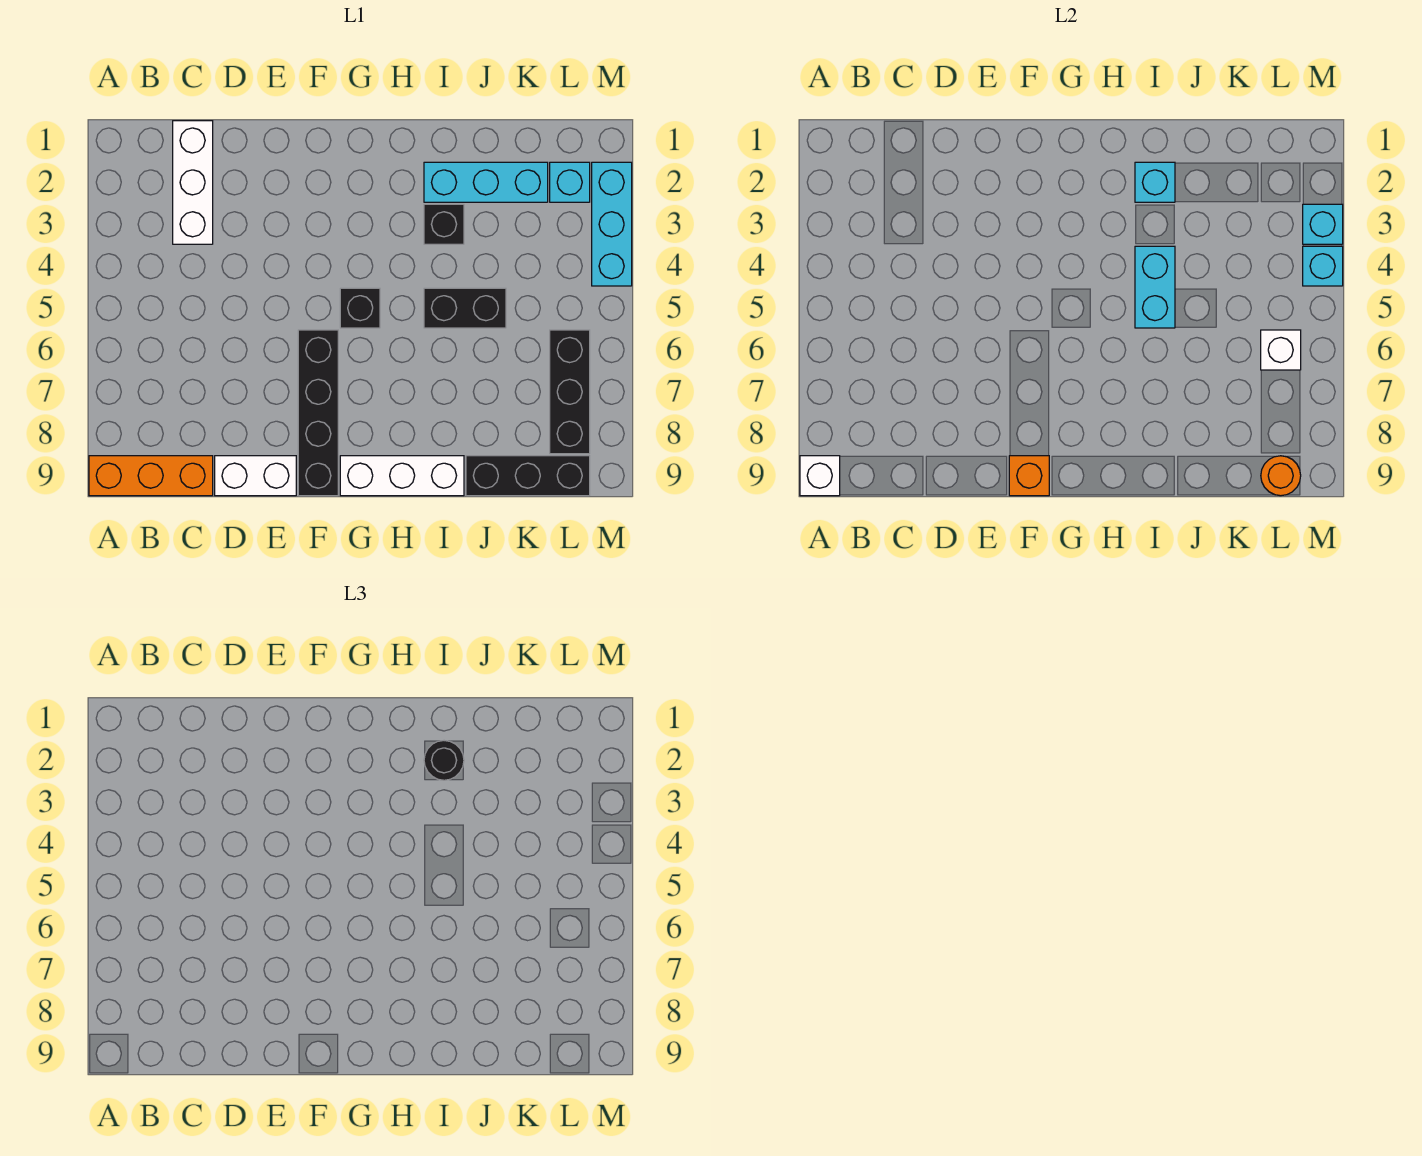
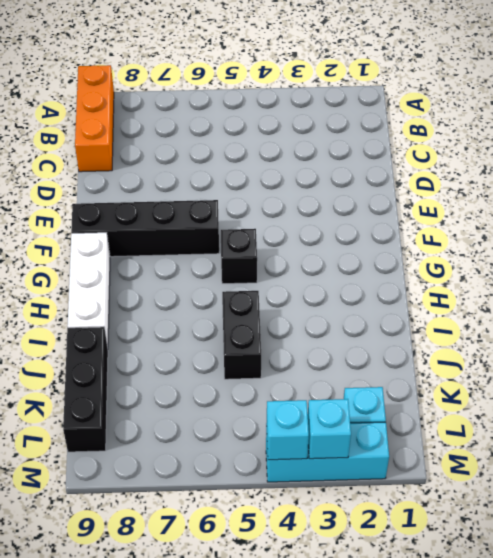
none -> white brick C1:C3 level 1
none -> white brick D9:E9 level 1
none -> cyan brick I2:K2 level 1

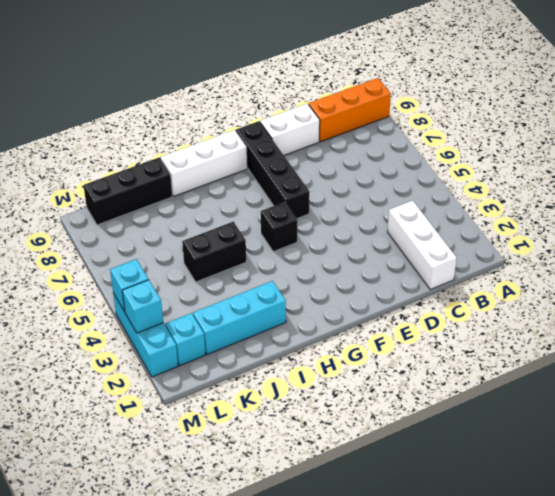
none -> black brick I3 level 1
none -> black brick L6:L8 level 1
none -> white brick A9 level 2

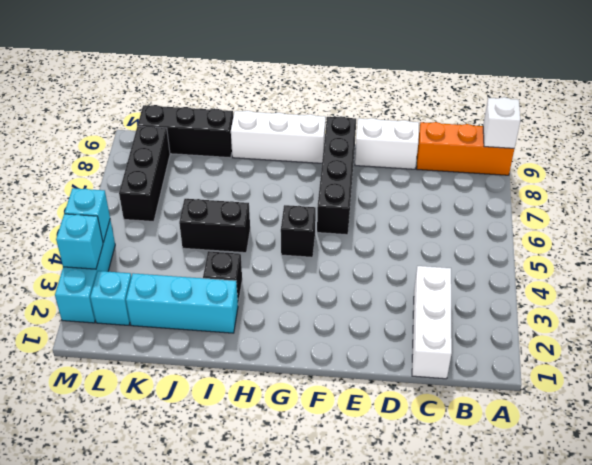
none -> orange brick F9 level 2
none -> cyan brick I2 level 2
none -> cyan brick I4:I5 level 2

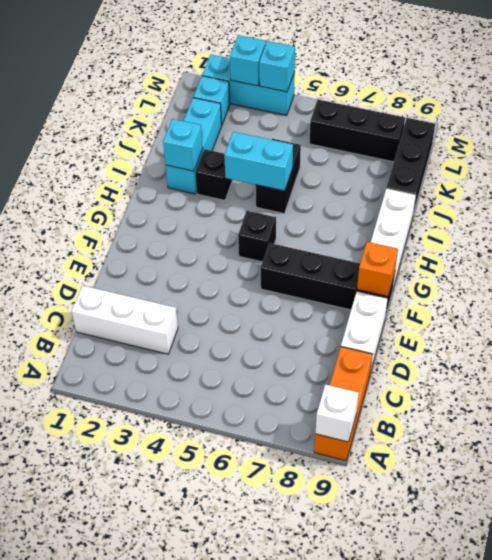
none -> white brick L6 level 2
none -> orange round brick L9 level 2
none -> black round brick I2 level 3

